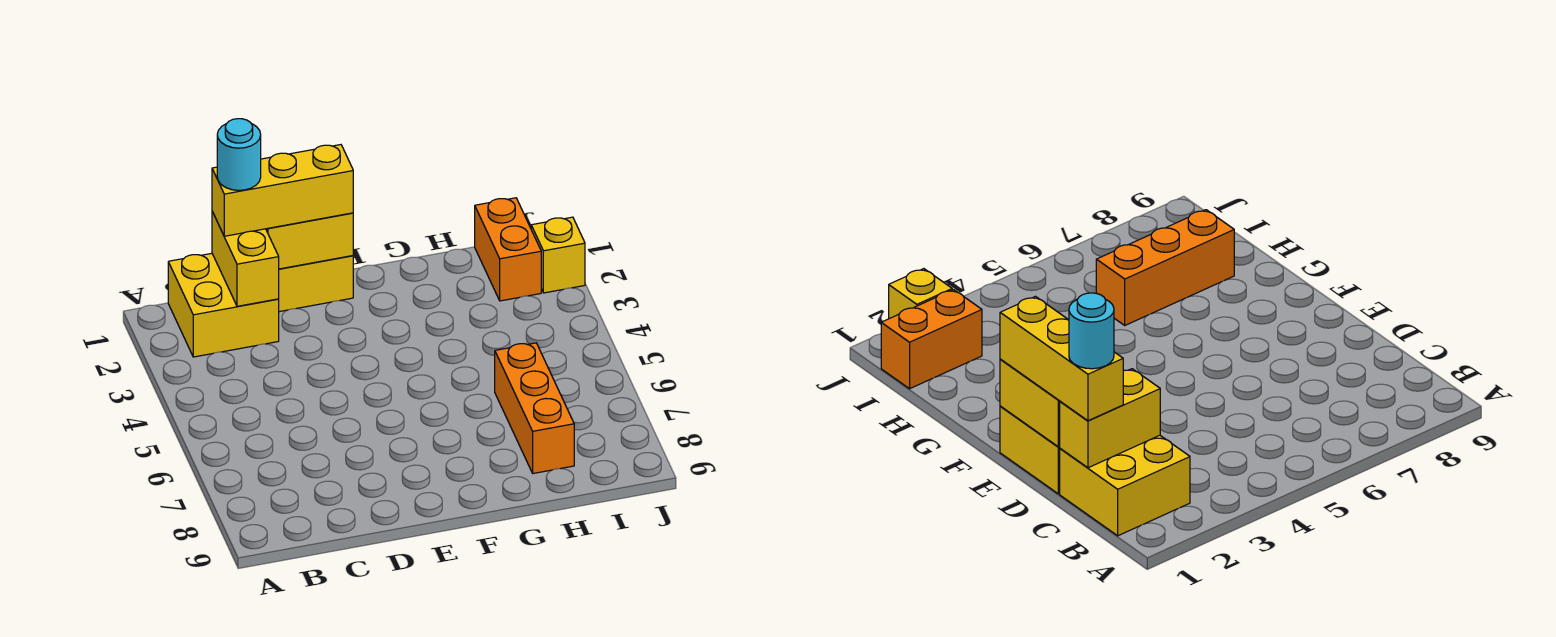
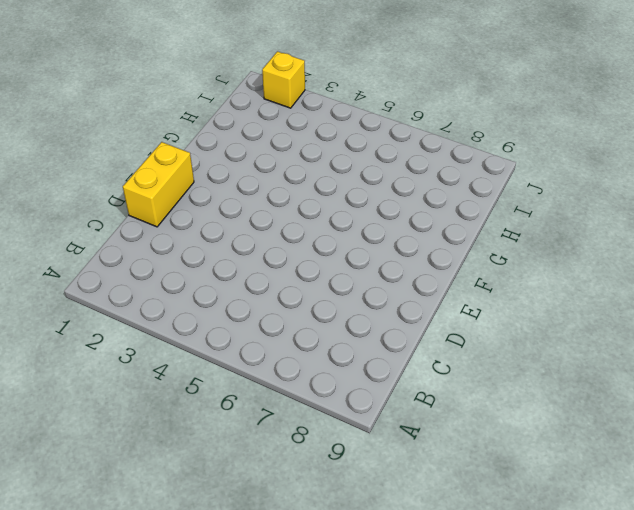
none -> yellow brick B1:C2 level 1
none -> orange brick H6:H8 level 1

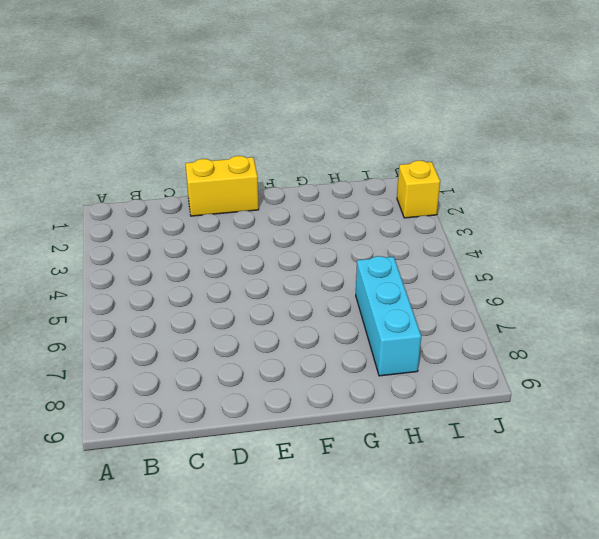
cyan brick H6:H8 level 1 -> orange brick H6:H8 level 1
none -> yellow brick B1:C2 level 1
none -> orange brick I1:I2 level 1

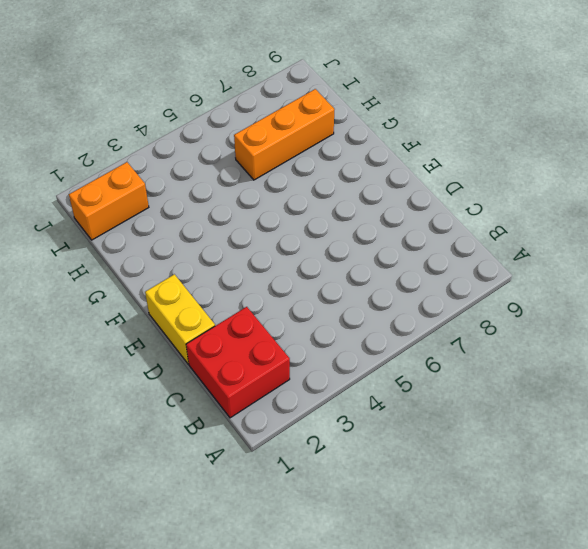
red brick B1:C2 level 1 -> yellow brick B1:C2 level 1
none -> yellow brick J2 level 1
none -> yellow brick C1:C2 level 2

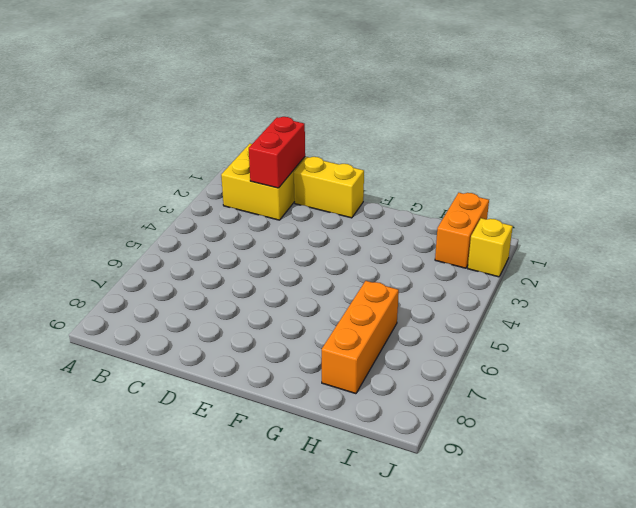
red brick C1:C2 level 2 -> yellow brick C1:C2 level 2
none -> yellow brick D1:E1 level 2
none -> yellow brick C1:E1 level 3

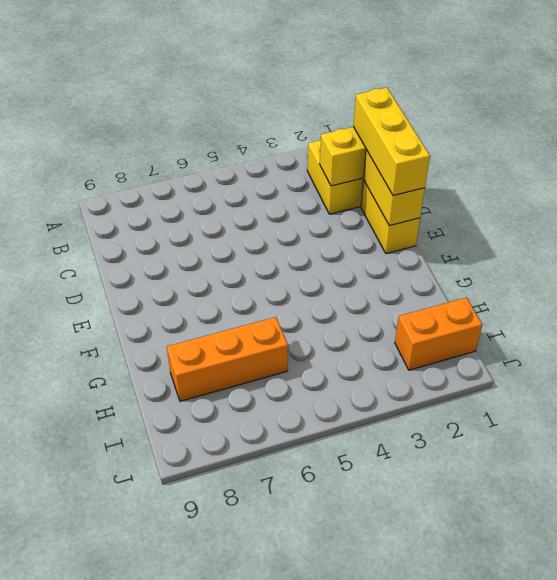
none -> yellow brick J2 level 1
none -> cyan round brick C1 level 4

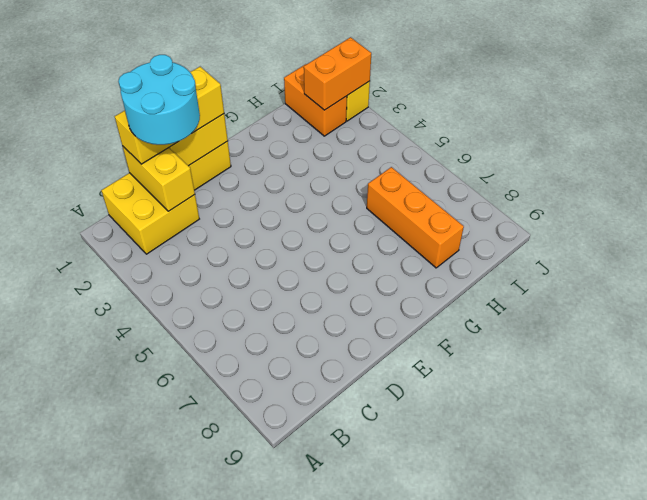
cyan round brick C1:D2 level 4 -> cyan round brick C1 level 4
orange brick I2:J2 level 2 -> none

